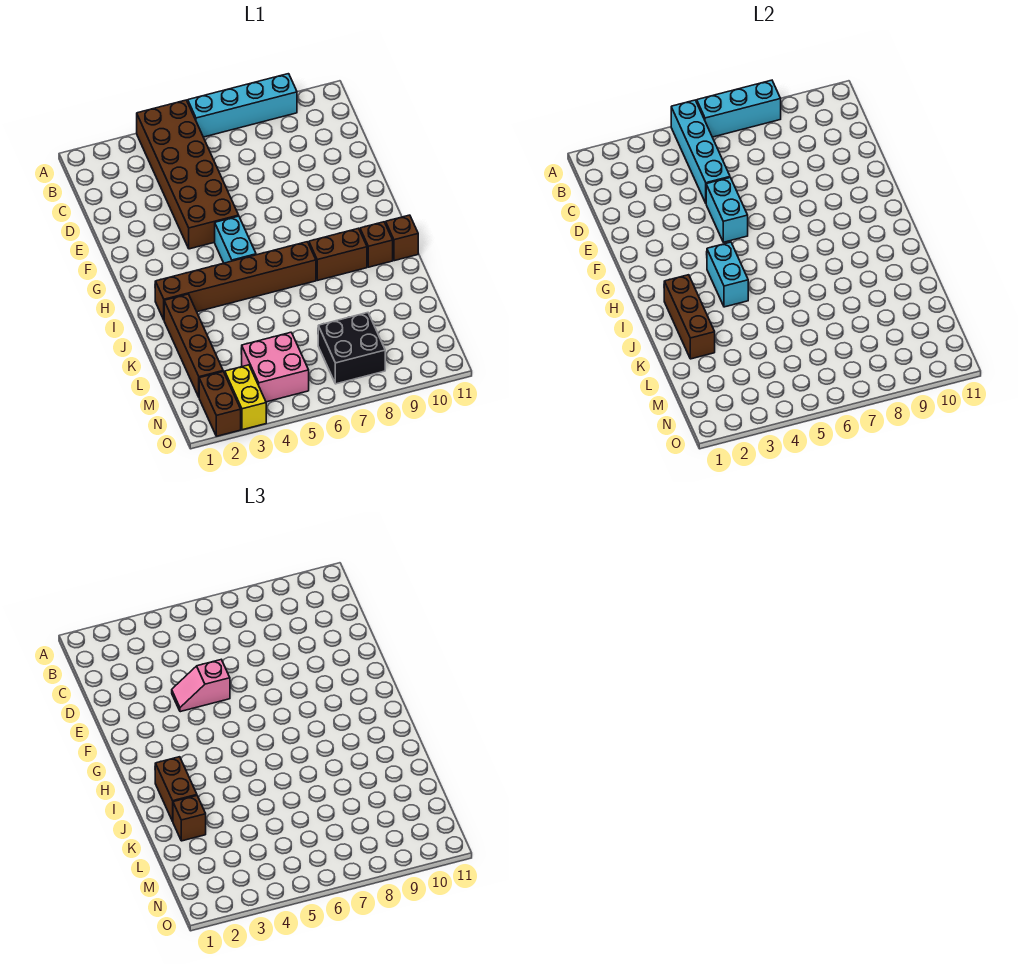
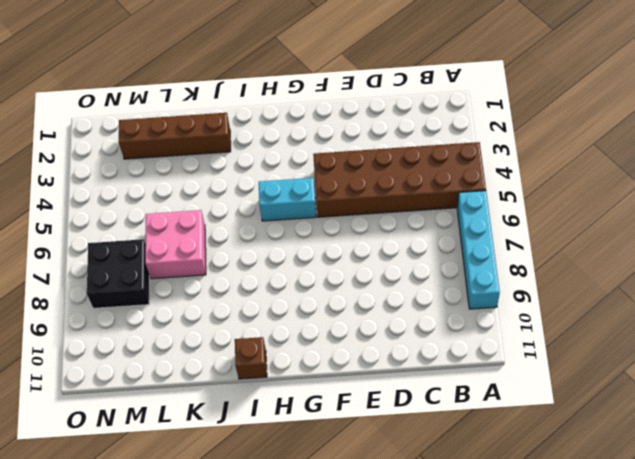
pink brick K6:L7 level 1 -> pink brick M4:N5 level 1
none -> brown brick I2:I7 level 1
none -> brown brick I8:I9 level 1
none -> brown brick I10 level 1

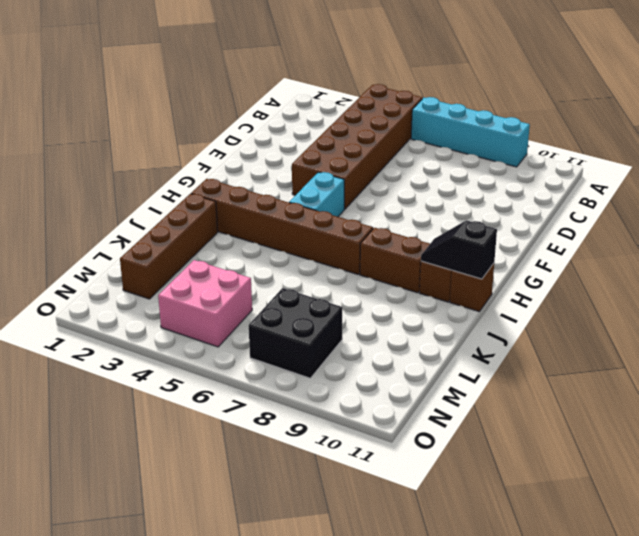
black slope I10:I11 level 2 top 11 -> none
none -> brown brick N2:O2 level 1
none -> yellow brick N3:O3 level 1
none -> cyan brick A5:D5 level 2

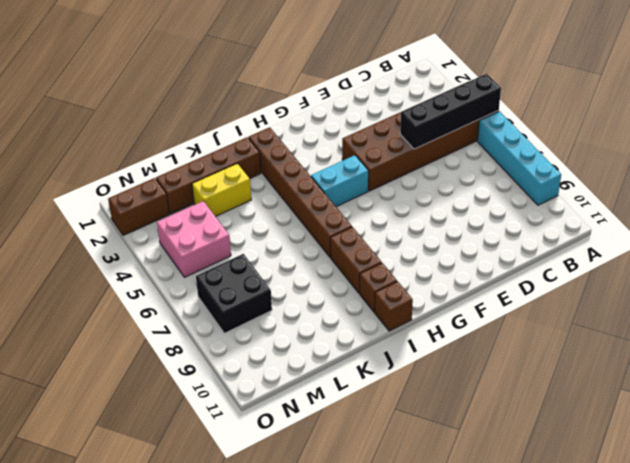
black brick A5:D5 level 2 -> cyan brick A5:D5 level 2
yellow brick K3:L3 level 1 -> yellow brick N3:O3 level 1
none -> cyan brick A6:A8 level 2
none -> cyan brick E5:F5 level 2
none -> cyan brick H4:I4 level 2

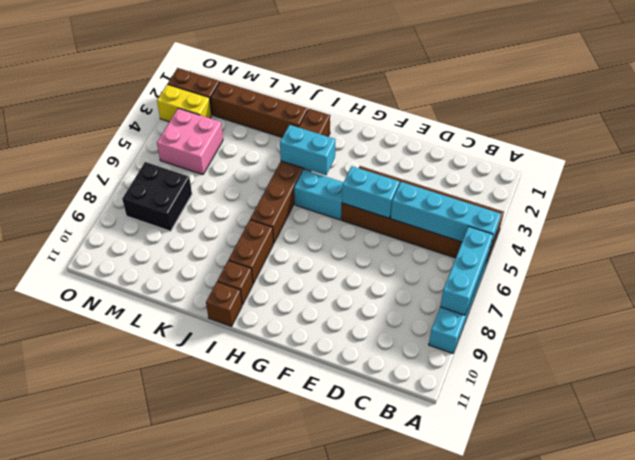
none -> brown brick I2:K2 level 2
none -> pink slope E4:E5 level 3 top 5
none -> brown brick I2:J2 level 3

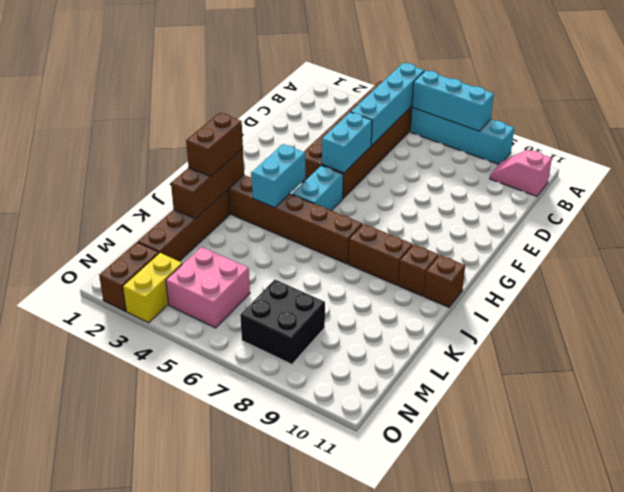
pink slope B10:B11 level 1 top 11 -> pink slope E4:E5 level 3 top 5
none -> brown brick K2 level 3

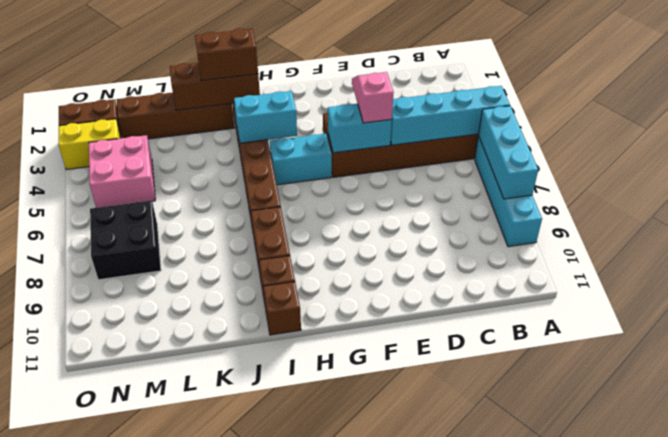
none -> brown brick K2 level 3

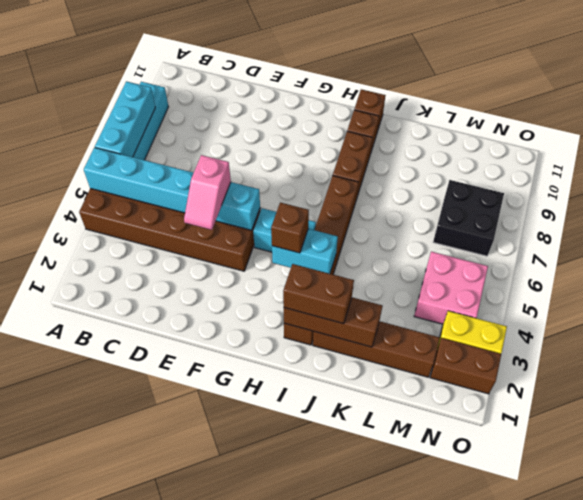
brown brick H4 level 3 -> brown brick K2 level 3

